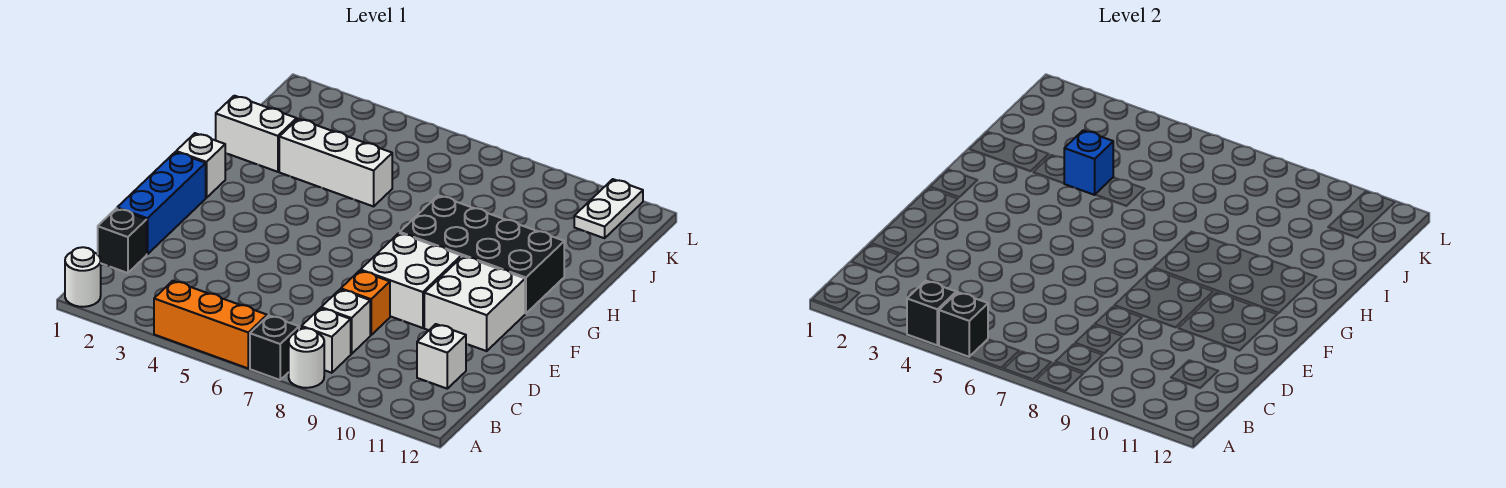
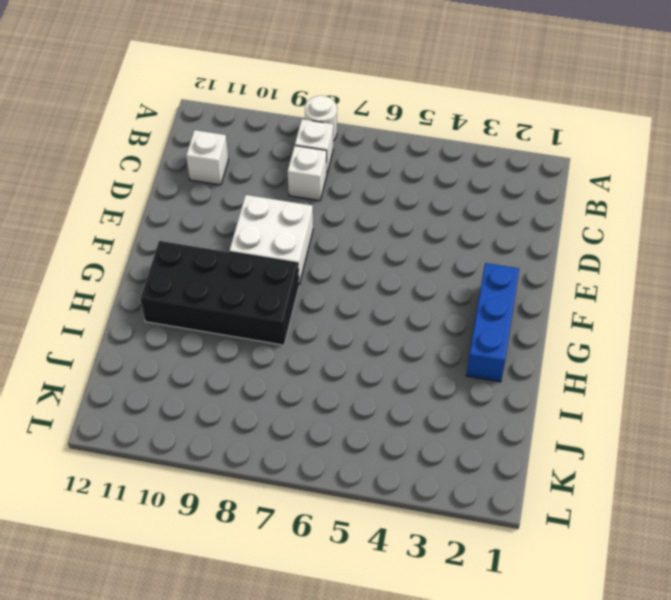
blue brick F2:H2 level 1 -> blue brick D1:F1 level 1
none -> white round brick A1 level 1
none -> orange brick A4:A6 level 1
none -> black brick A7 level 1

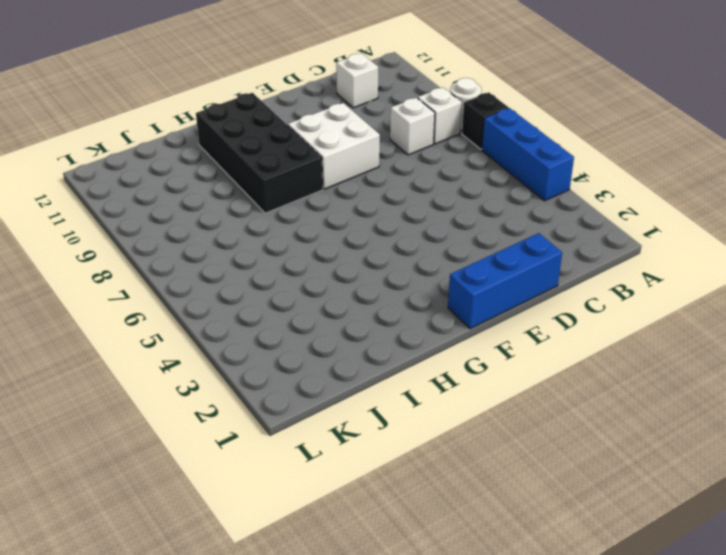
blue brick A4:A6 level 1 -> orange brick A4:A6 level 1
none -> white round brick A1 level 1
none -> black brick C1 level 1
none -> orange brick D8 level 1

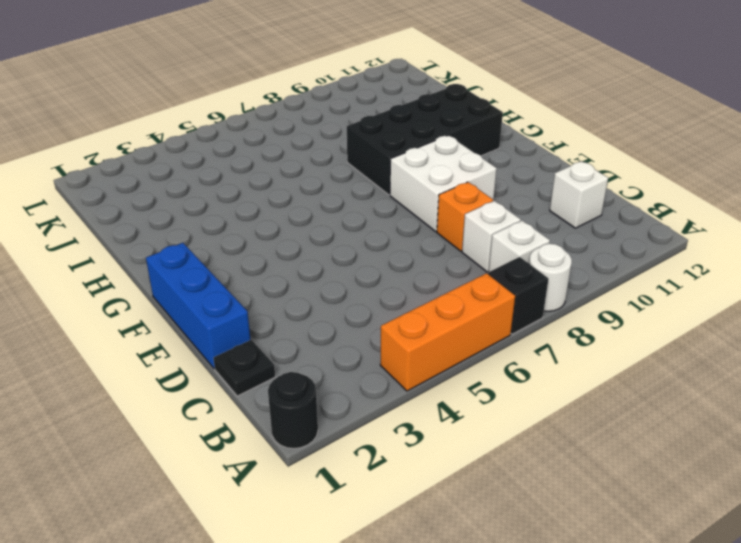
black round brick A1 level 1 -> white round brick A1 level 1
black plate C1 level 1 -> black brick C1 level 1
none -> white brick E10:F11 level 1
none -> white brick G1 level 1
none -> white brick I1:I2 level 1

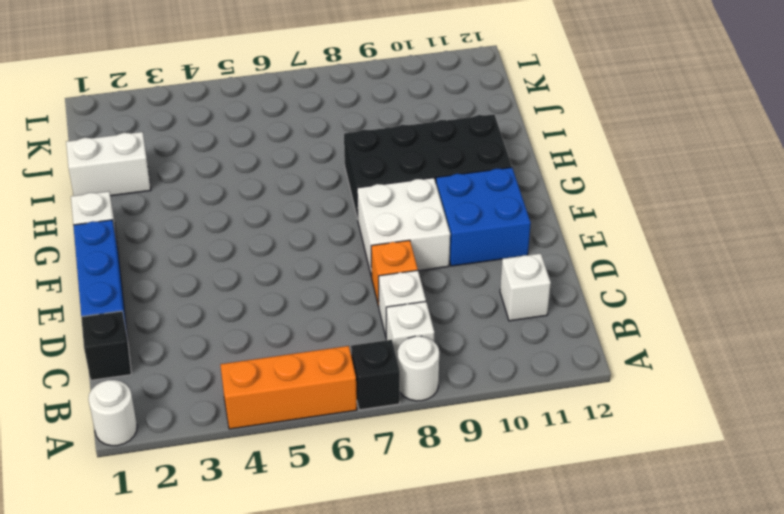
blue brick E10:F11 level 1 -> white brick E10:F11 level 1
none -> white brick I3:I5 level 1
none -> white plate K11:L11 level 1
none -> black brick A4 level 2

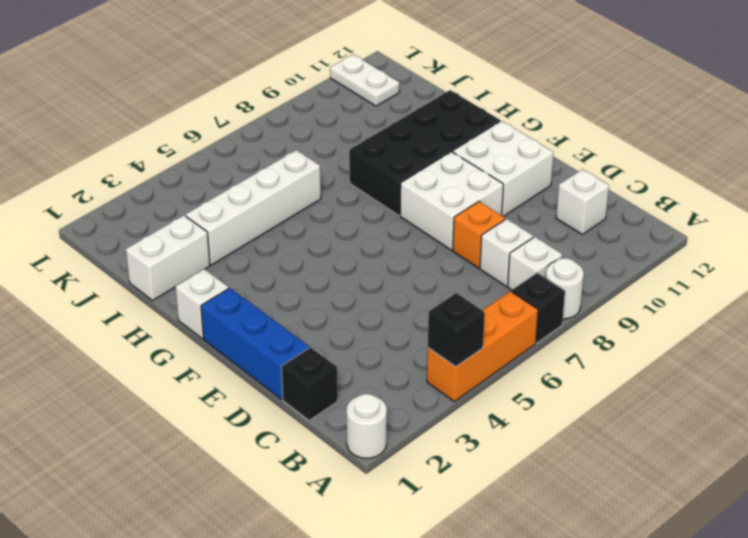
white brick I3:I6 level 1 -> white brick I3:I5 level 1
none -> black brick A5 level 2
none -> blue brick I4 level 2

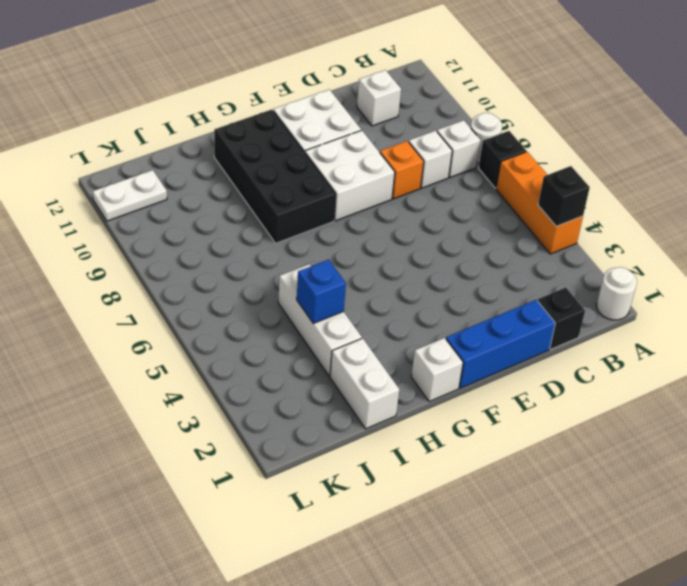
none -> black brick A5 level 2

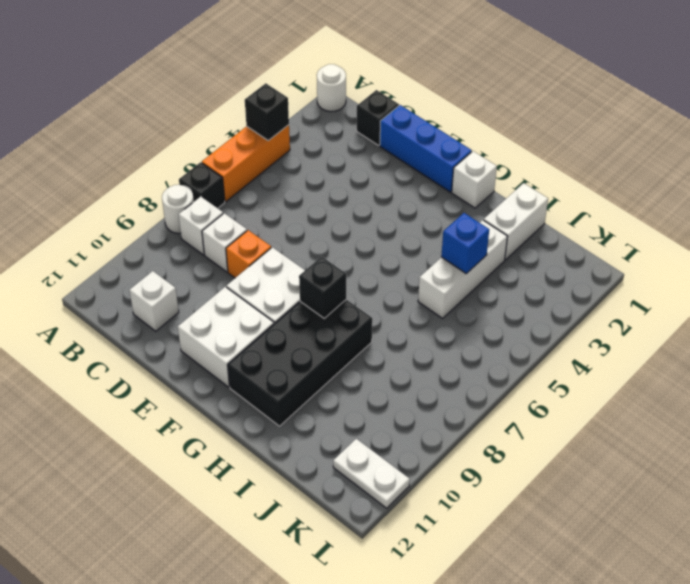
black brick G8 level 2 -> black brick A5 level 2

